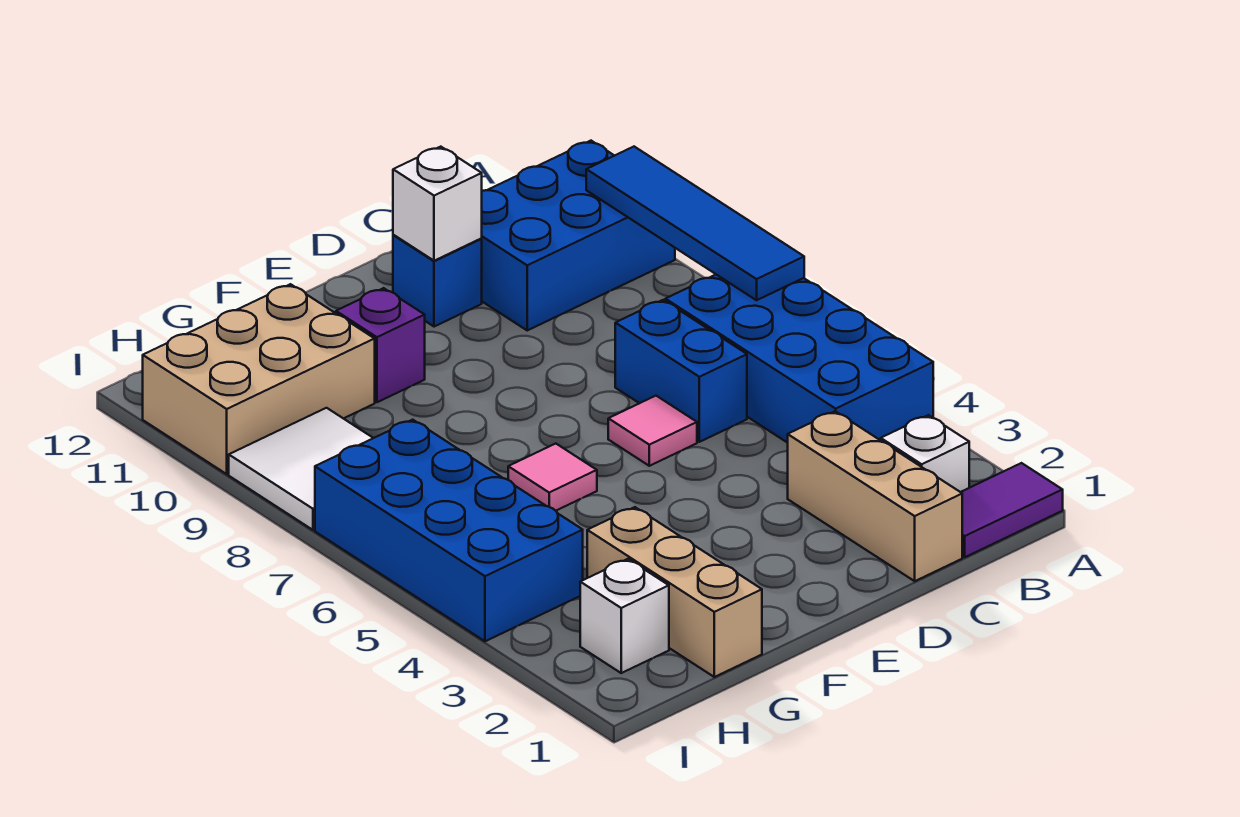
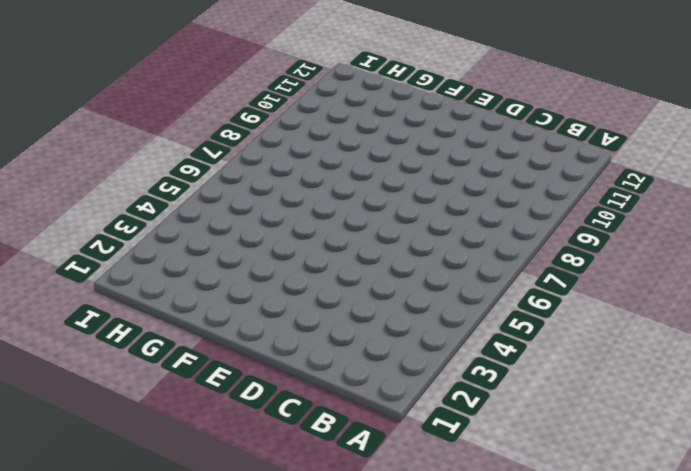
none -> purple tile A1:B1 level 1
none -> blue brick A4:B7 level 1
none -> blue brick A10:C11 level 1

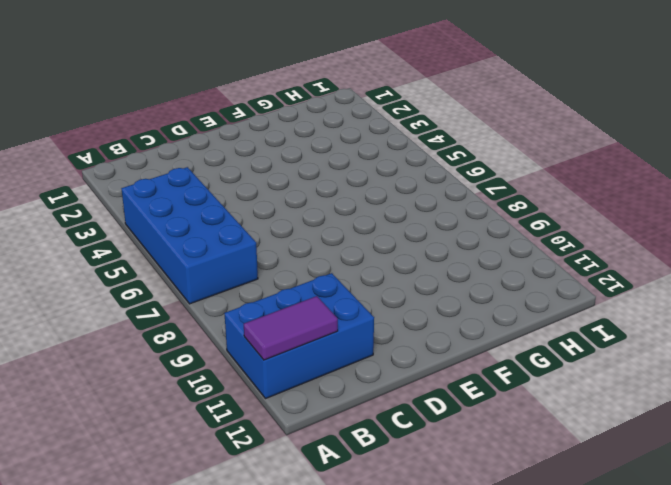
purple tile A11:B11 level 2 -> purple tile A1:B1 level 1
none -> white brick B2 level 1
none -> tan brick C1:C3 level 1
none -> blue brick C6:C7 level 1

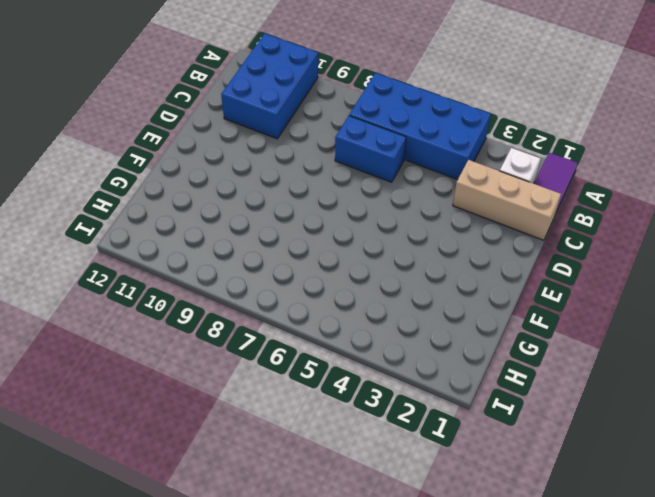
none -> pink tile D6 level 1
none -> blue brick D11 level 1
none -> pink tile F6 level 1

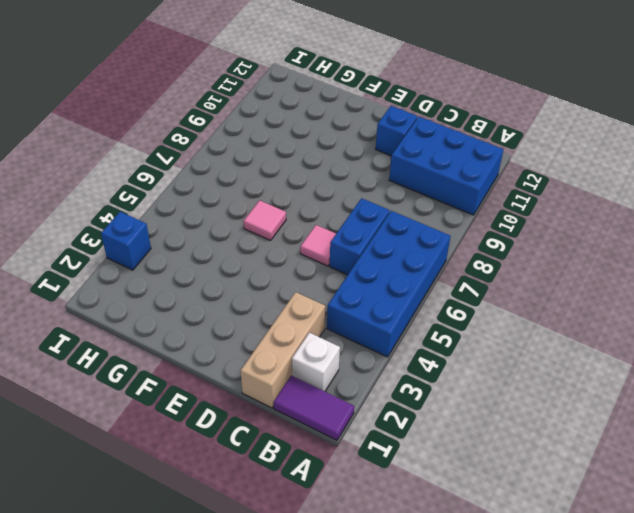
blue brick I3 level 1 -> none
none -> purple brick F10 level 1
none -> tan brick G1:G3 level 1
none -> tan brick G10:I11 level 1

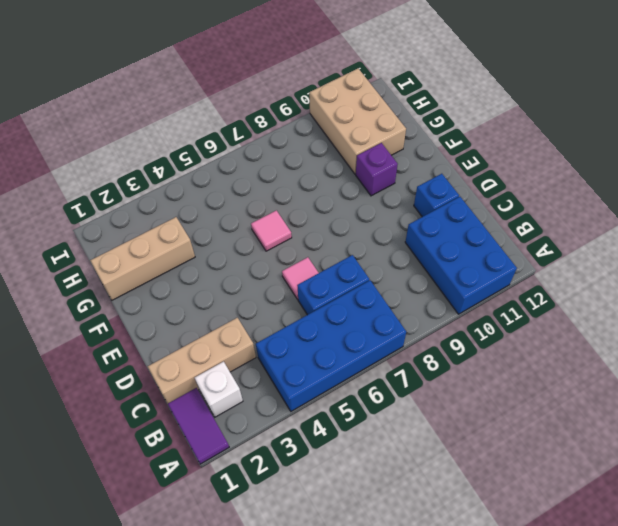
none -> white brick H2 level 1
none -> blue brick H4:I7 level 1
none -> white tile H8:I9 level 1

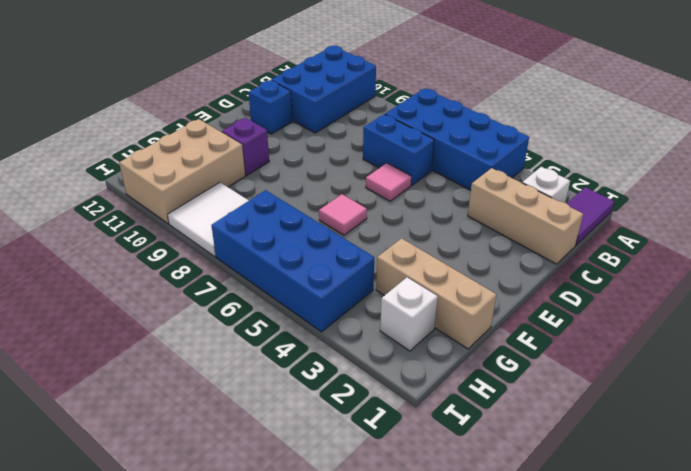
none -> blue tile A7:A10 level 2
none -> white brick D11 level 2

